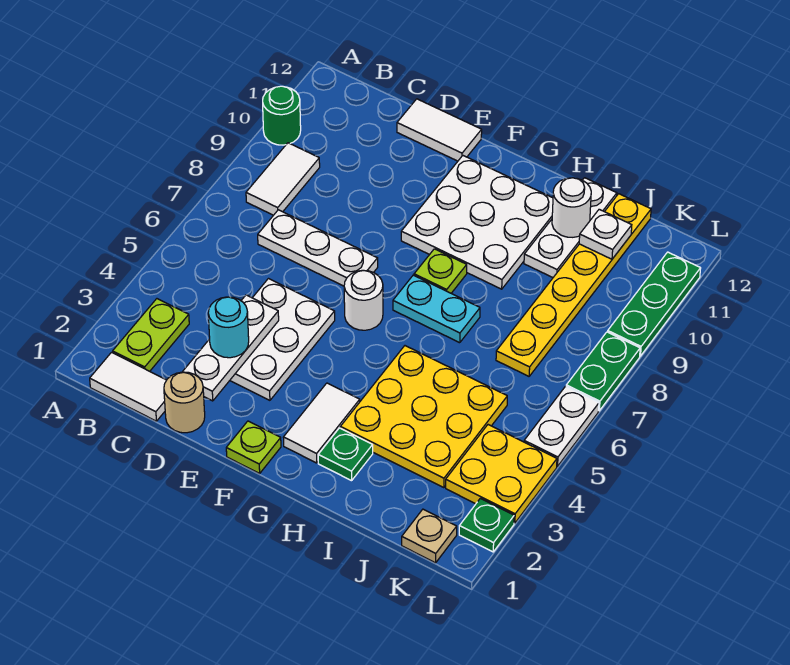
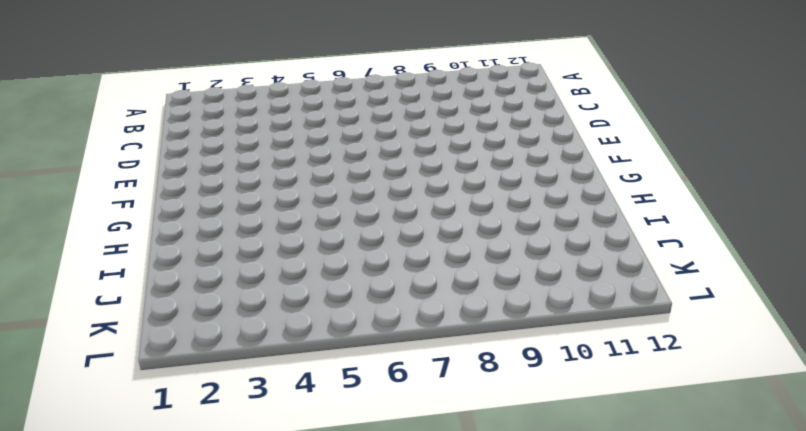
none -> green round brick A10 level 1
none -> white tile B1:C1 level 1
none -> lime plate B2:B3 level 1

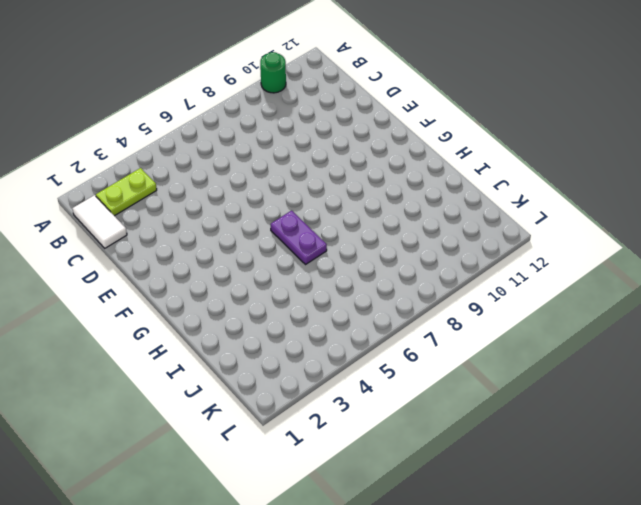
purple plate G6:H6 level 1 -> none
none -> white tile B8:B9 level 1
none -> white plate C7:E7 level 1
none -> tan round brick D1 level 1

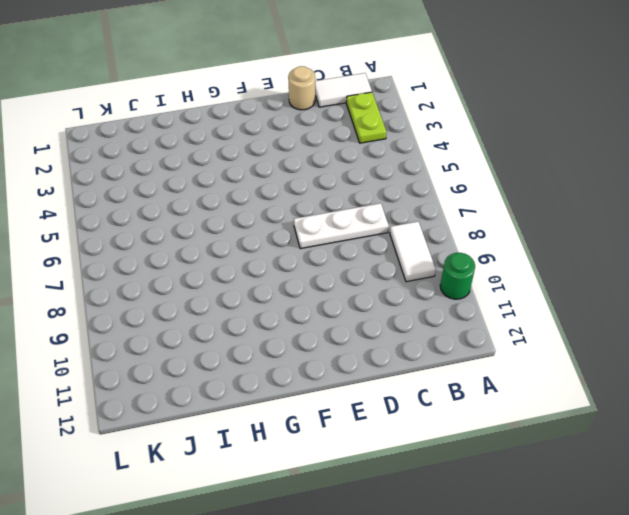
none -> white plate D3:E5 level 1
none -> white tile D12:E12 level 1
none -> lime plate F1 level 1

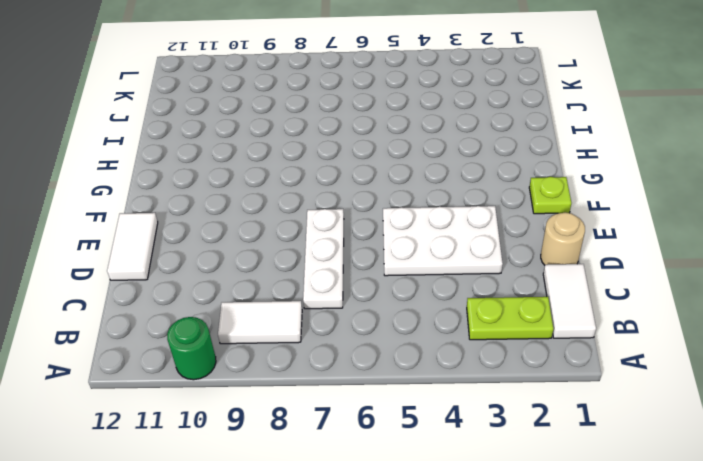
none -> white round brick F6 level 1
none -> white plate F9:H11 level 1
none -> white tile G2:G3 level 1

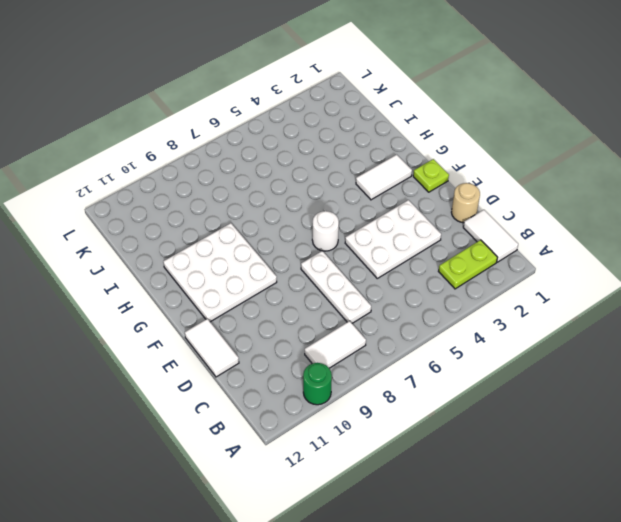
none -> cyan plate G7:H7 level 1
none -> lime plate G8 level 1
none -> green plate H2 level 1

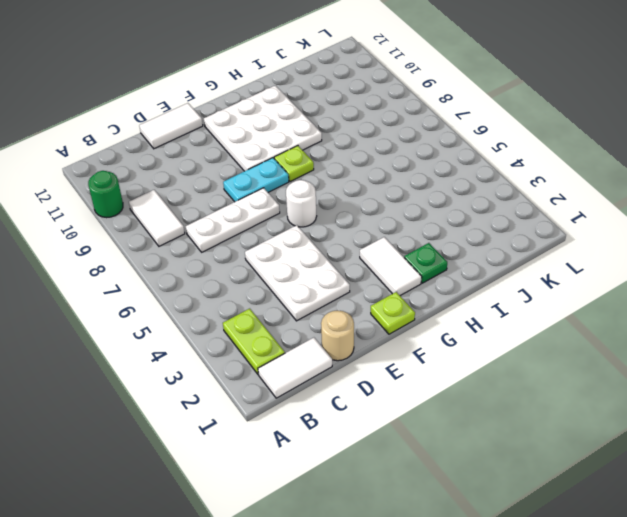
cyan plate E8:F8 level 1 -> cyan plate G7:H7 level 1
none -> yellow plate H3:J5 level 1
none -> white plate I10:I12 level 1
none -> yellow plate J7:J12 level 1

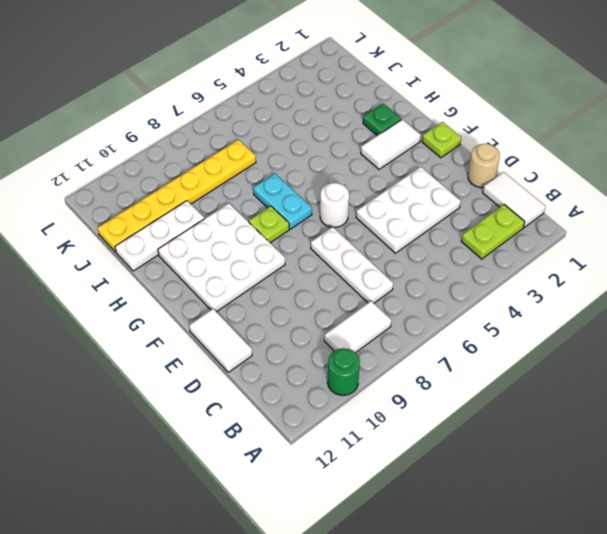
none -> yellow plate H3:J5 level 1
none -> tan plate K1 level 1
none -> yellow plate K3:L4 level 1

